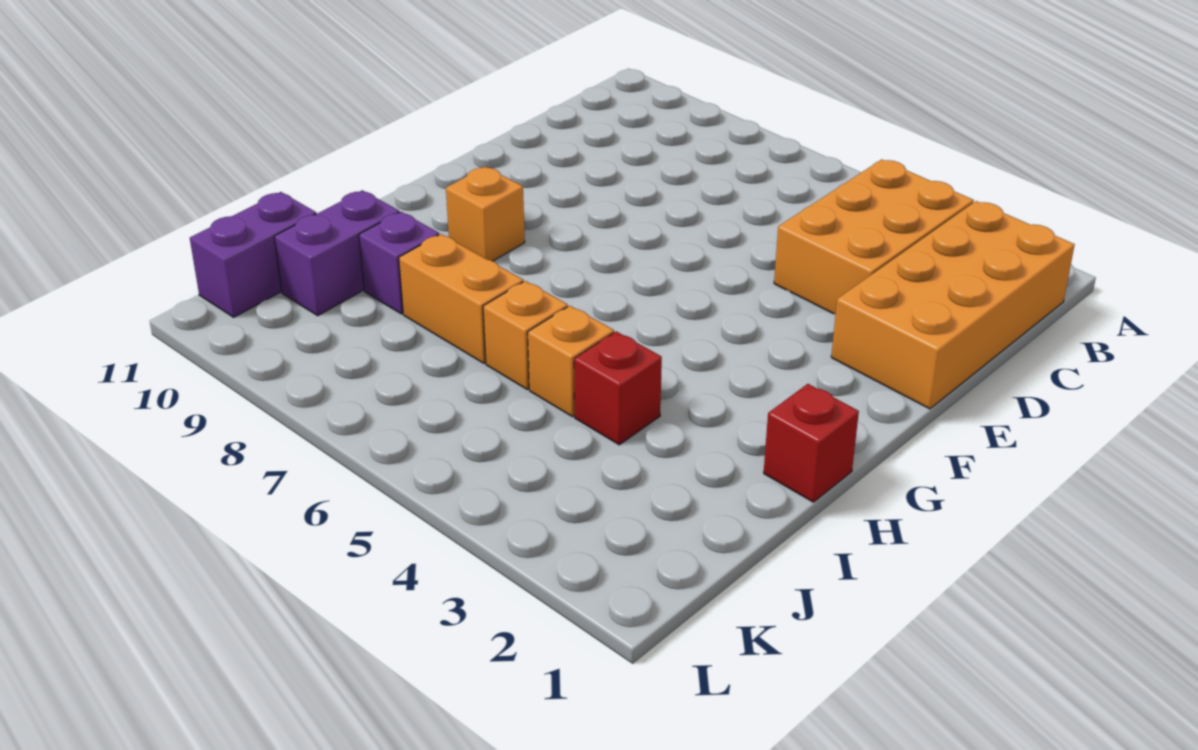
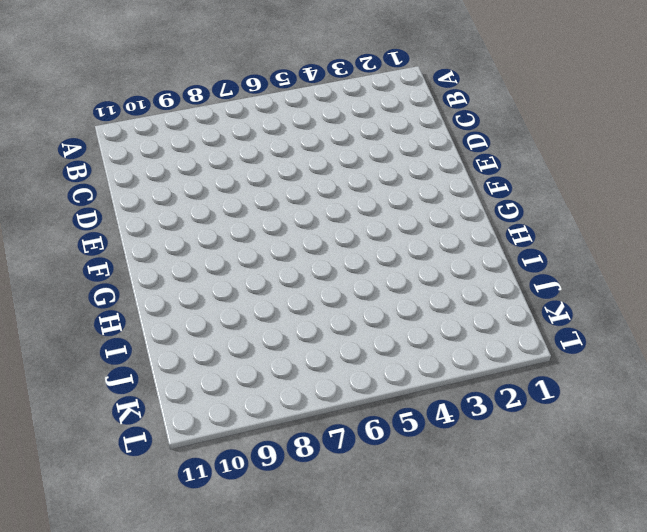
none -> orange brick B1:E2 level 1
none -> orange brick B3:D4 level 1

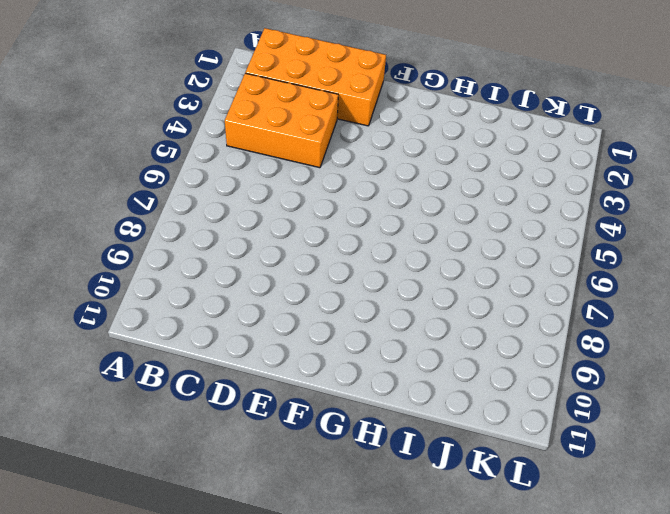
none -> orange brick G9 level 1
none -> red brick H1 level 1

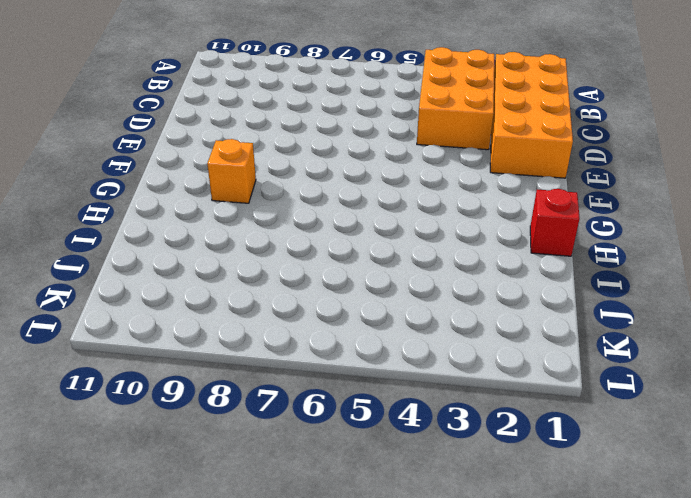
none -> red brick I4 level 1
none -> orange brick I5 level 1

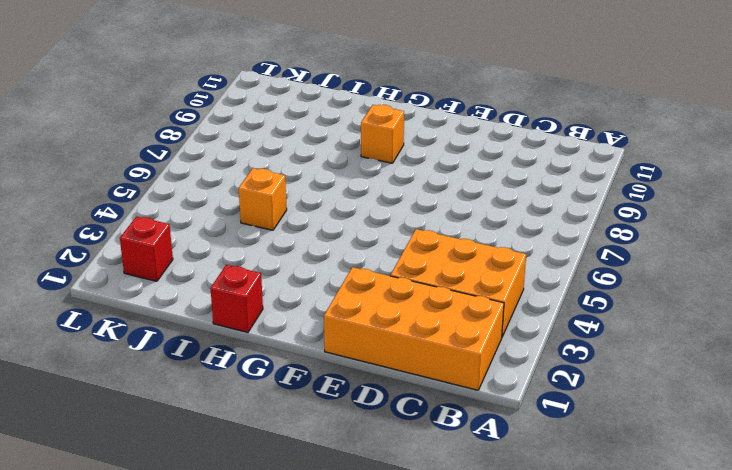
red brick K2 level 1 -> red brick I4 level 1
none -> orange brick I6 level 1
none -> orange brick I7:I8 level 1

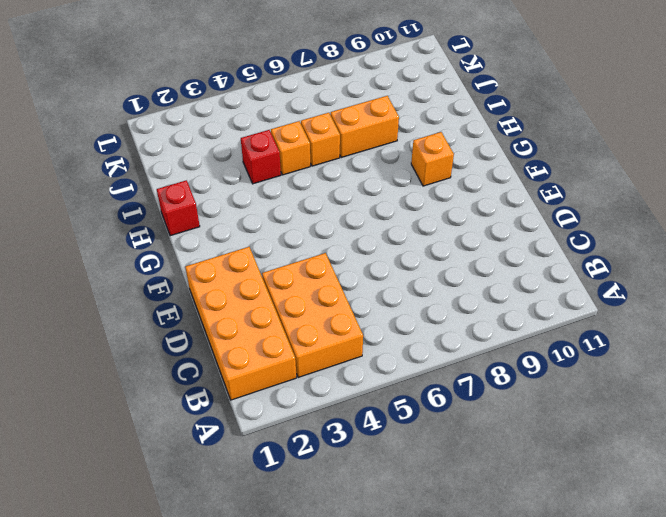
none -> purple brick I9 level 1
none -> purple brick I10:J10 level 1

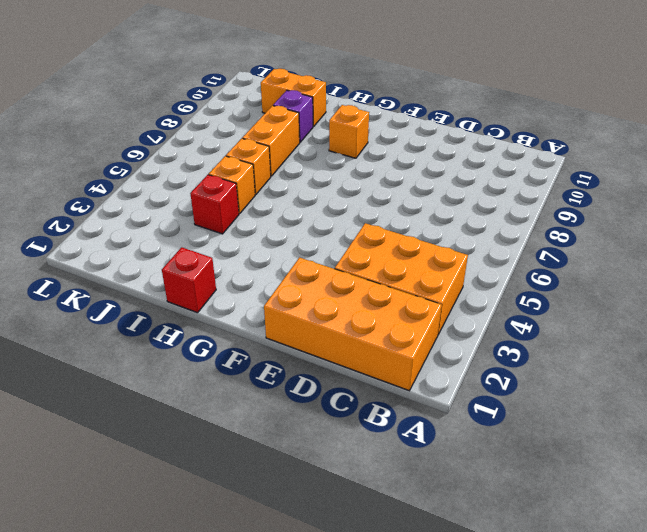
orange brick I10:J10 level 1 -> purple brick I10:J10 level 1
none -> purple brick J11:K11 level 1

